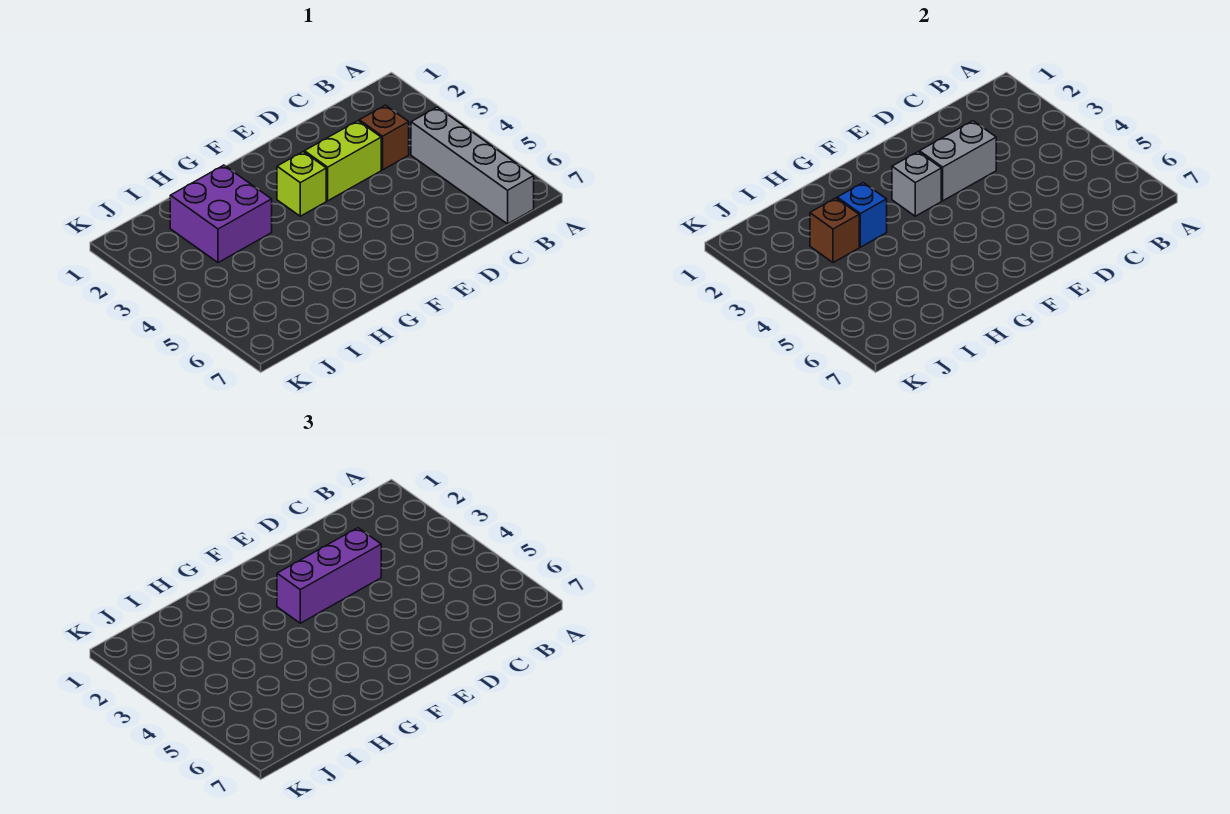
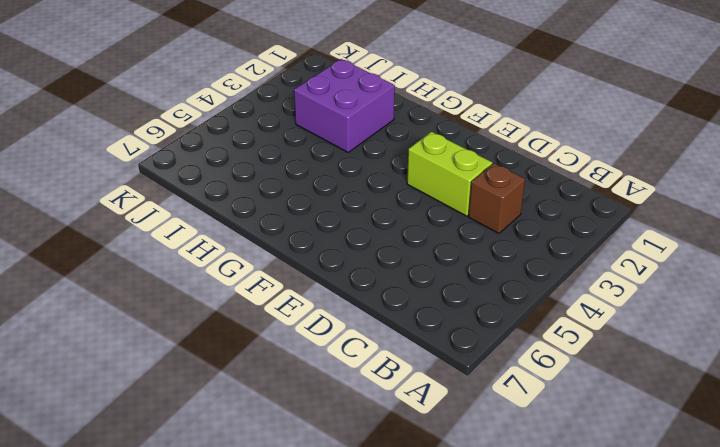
none -> grey brick B4:B7 level 1
none -> lime brick F3 level 1

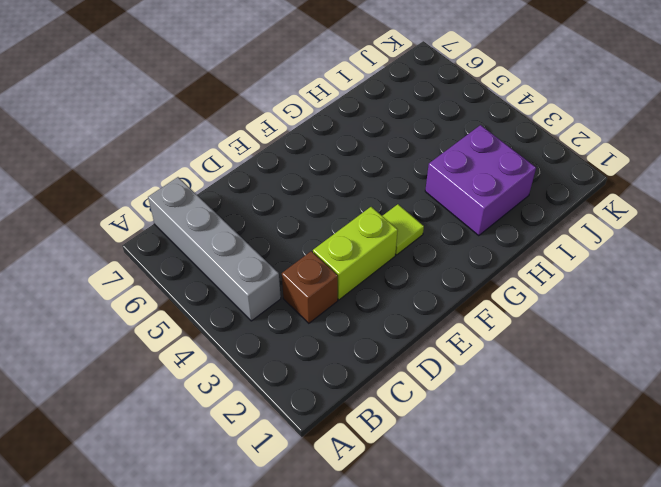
lime tile F3 level 1 -> lime brick F3 level 1
none -> grey brick D3:E3 level 2
none -> grey brick F3 level 2

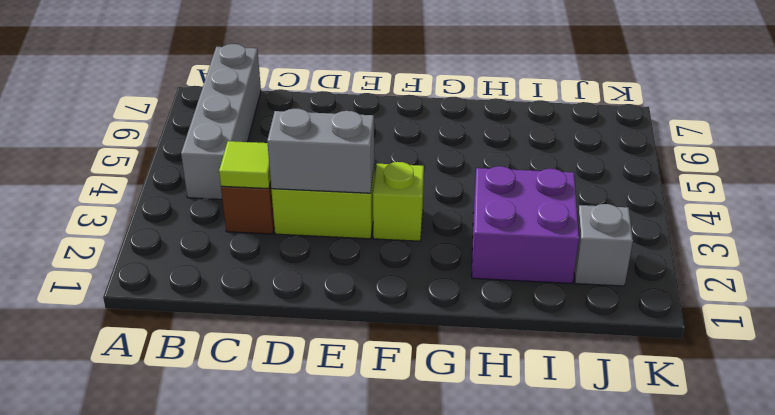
lime tile C3 level 2 -> none
grey brick J2 level 1 -> grey brick F3 level 2
none -> blue brick H3 level 2
none -> brown brick I3 level 2

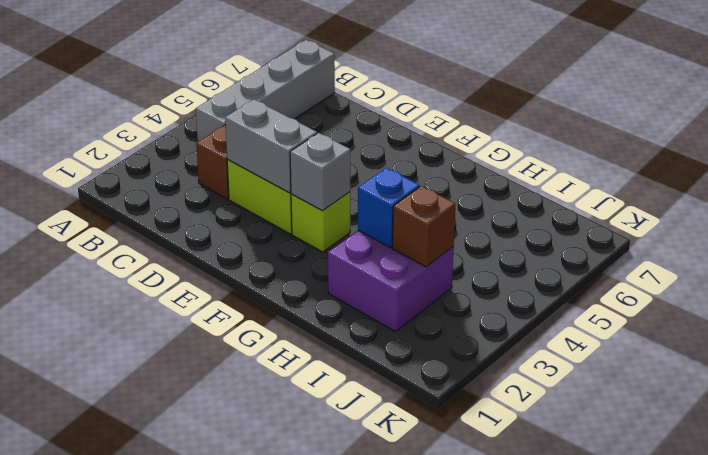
none -> purple brick D3:F3 level 3

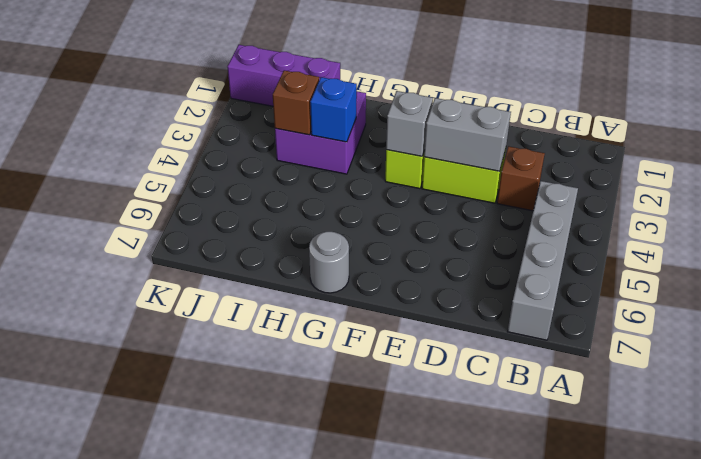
grey round brick G7 level 1 -> none
purple brick I1:K1 level 1 -> purple brick D3:F3 level 3

